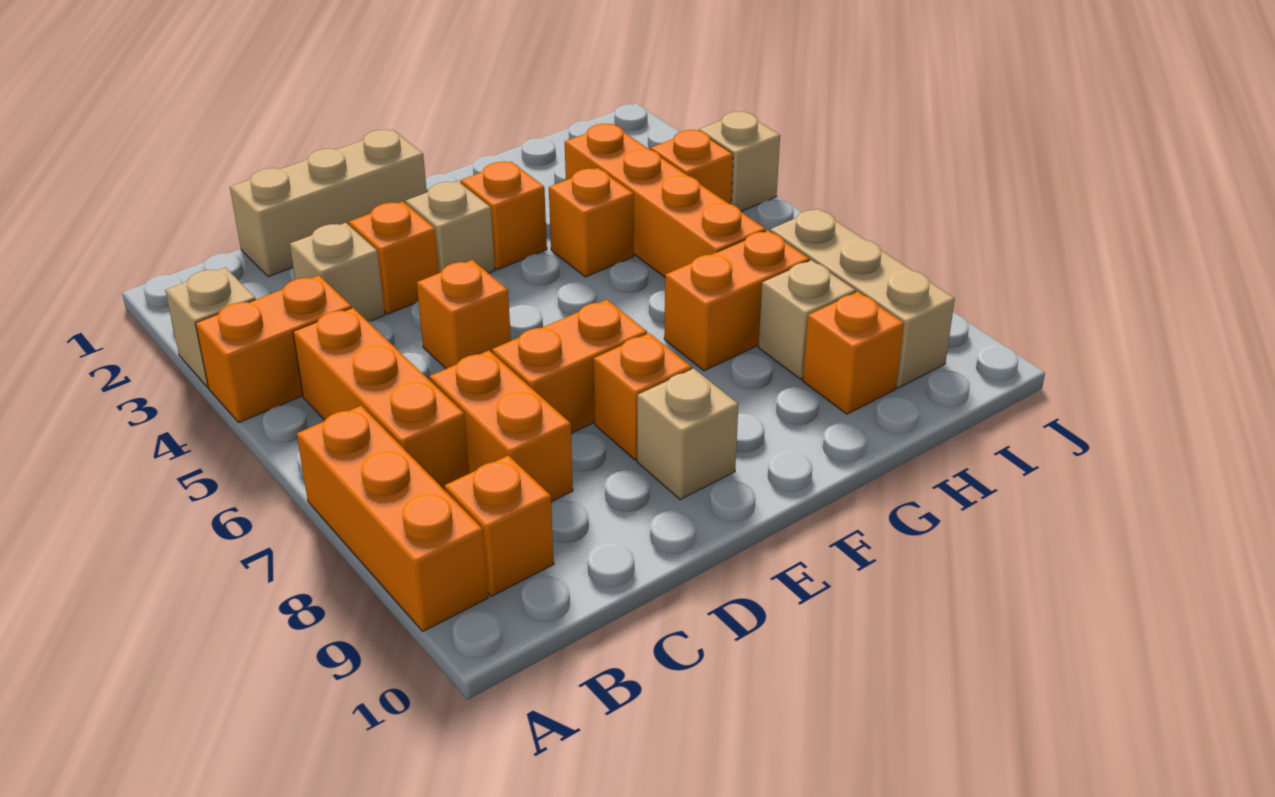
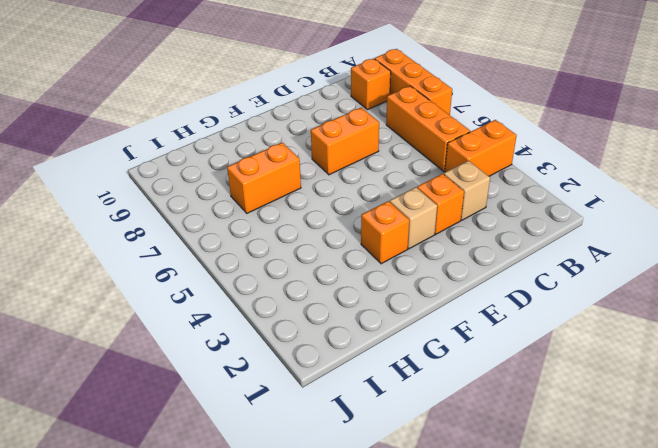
none -> tan brick A3 level 1
none -> tan brick C1:E1 level 1
none -> orange brick C7:C8 level 1

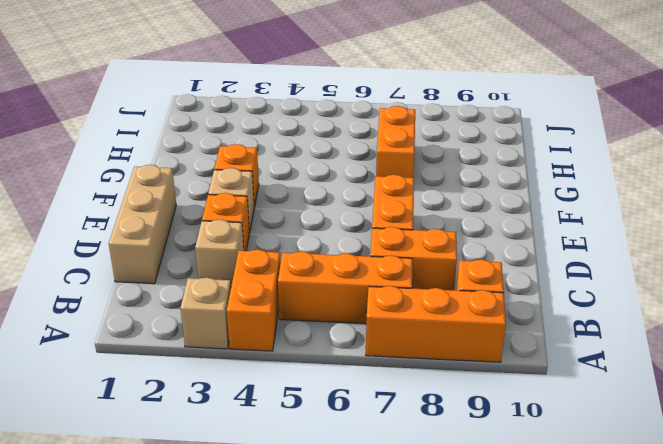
none -> orange brick D5 level 1
none -> orange brick E8 level 1
none -> tan brick E9 level 1

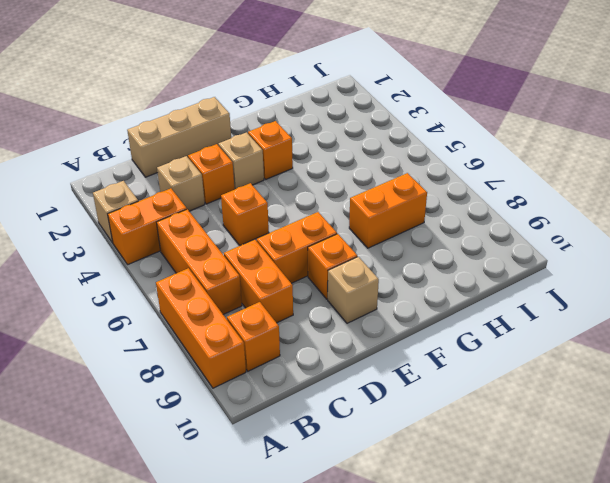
none -> orange brick G4 level 1
none -> orange brick H3:H6 level 1
none -> tan brick H8 level 1

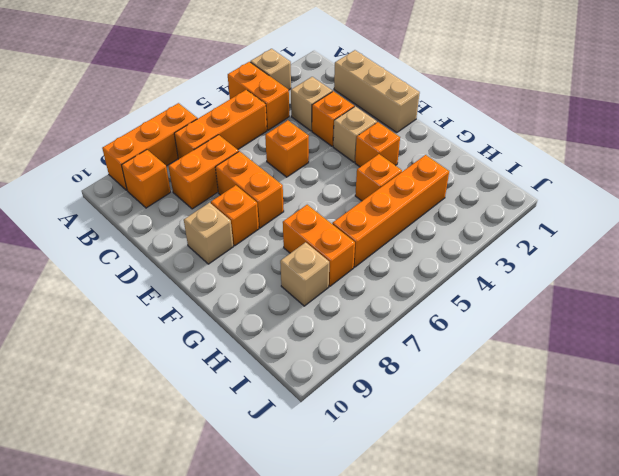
none -> orange brick H9 level 1
none -> orange brick I4 level 1
none -> tan brick I7:I9 level 1

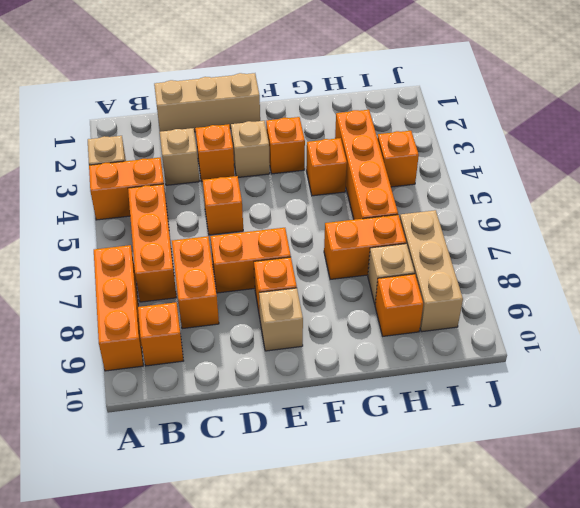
none -> tan brick J4 level 1

